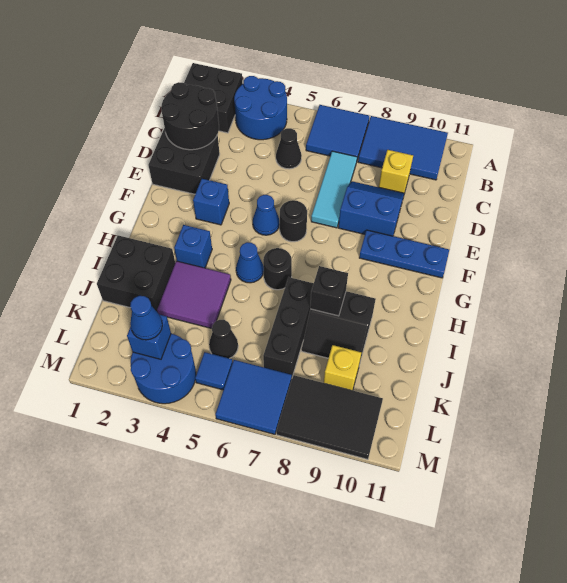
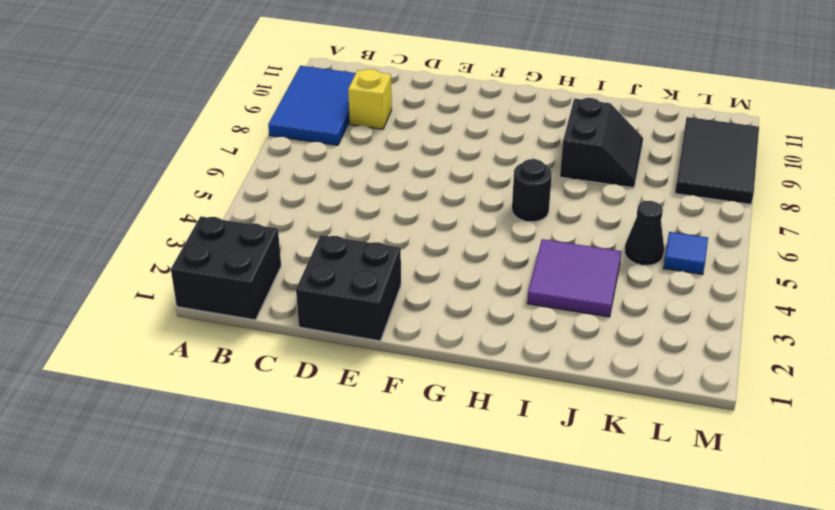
none -> blue round brick A3:B4 level 1
none -> blue tile A6:B7 level 1
none -> black cone C5 level 1
none -> cyan tile C7:E7 level 1

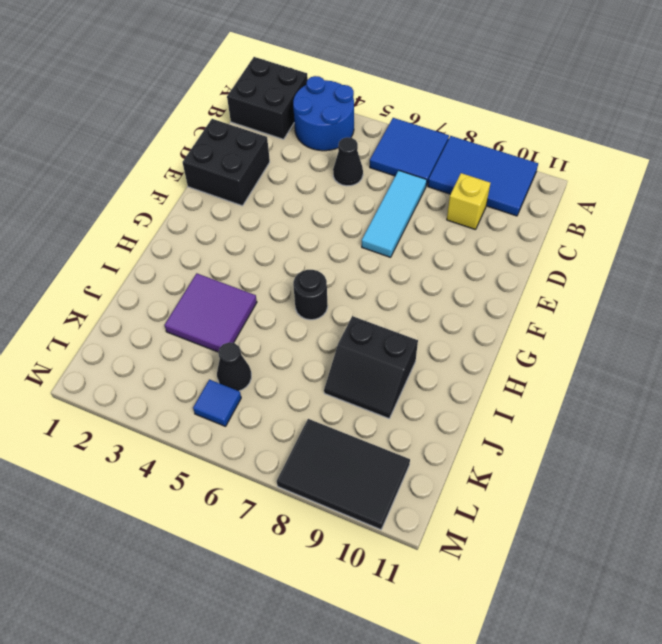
none -> blue slope D8:E9 level 1 top E
none -> blue brick F3 level 1
none -> blue cone F5 level 1
none -> black round brick F6 level 1

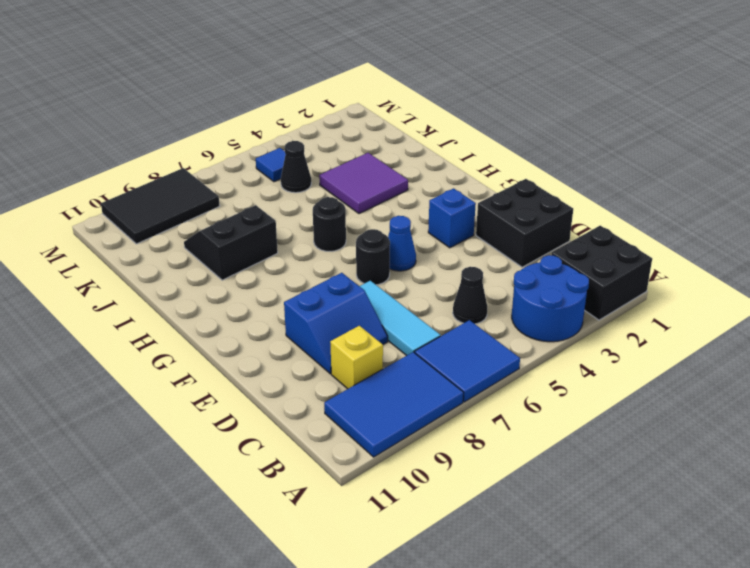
none -> blue plate F9:F11 level 1
none -> blue brick H3 level 1
none -> blue cone H5 level 1
none -> black brick I1:J2 level 1

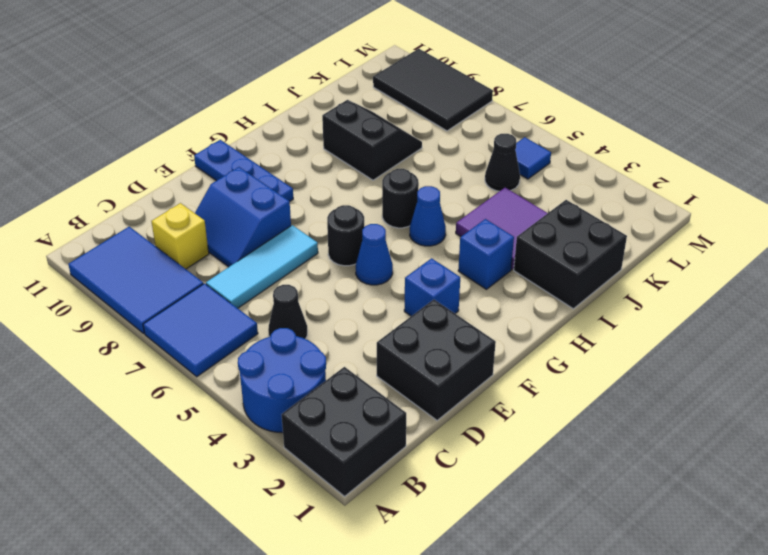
none -> black brick I7:K7 level 1
none -> yellow brick K9 level 1
none -> blue round brick L3:M4 level 1
none -> blue tile L6:M7 level 1

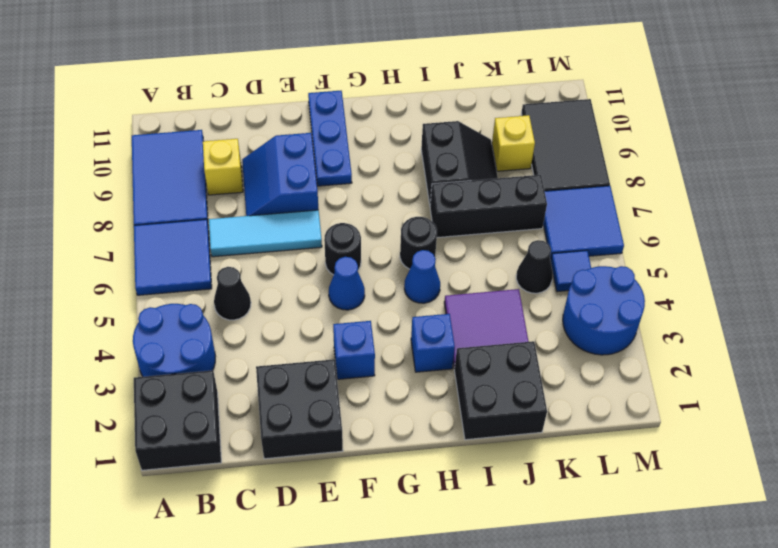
none -> black round brick C1:D2 level 2
none -> black brick I8 level 2
none -> blue brick L3 level 2
none -> blue cone L3 level 3

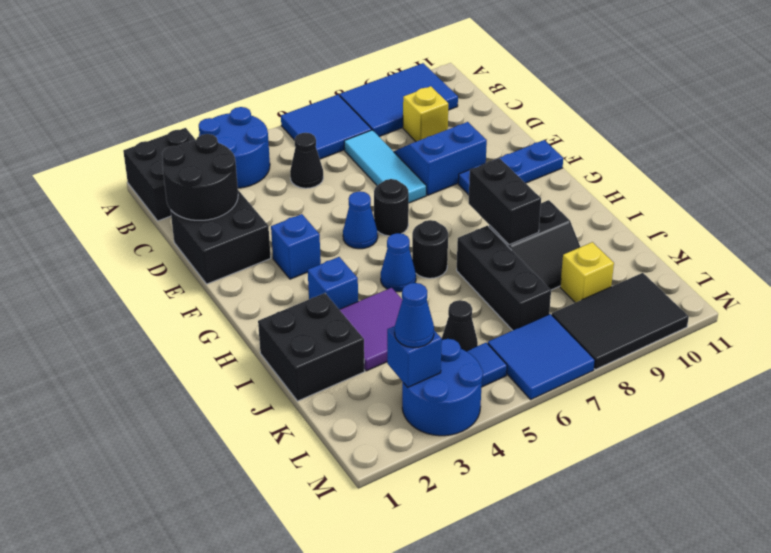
black brick H8:I8 level 2 -> black brick I8 level 2

